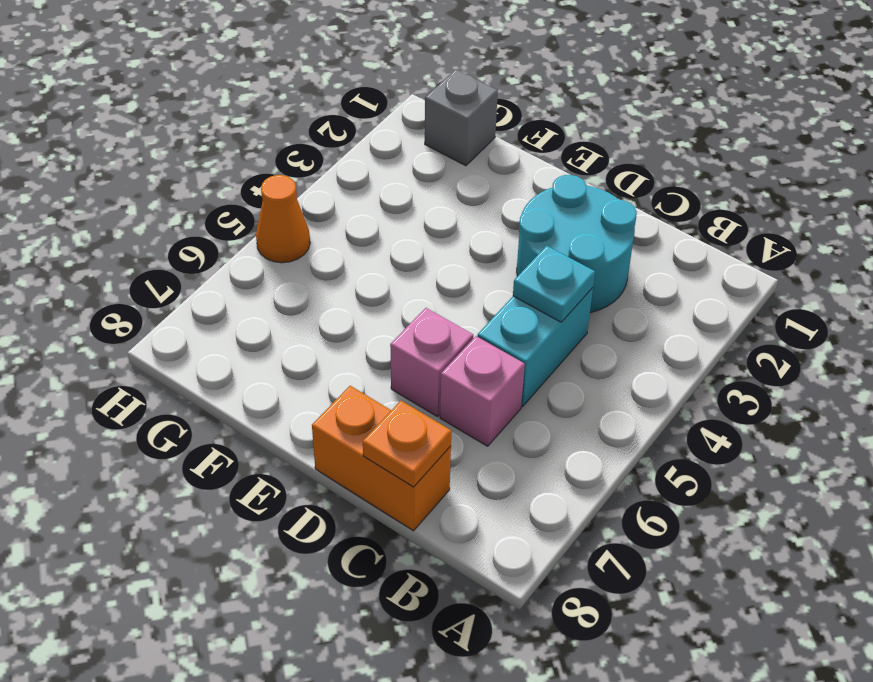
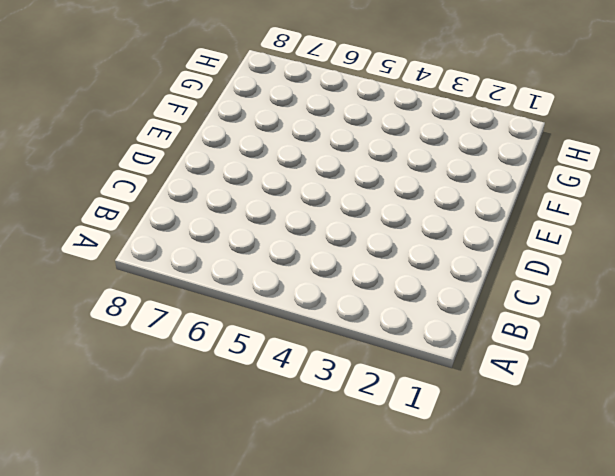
none -> cyan round brick C2:D3 level 1
none -> cyan brick C4:C5 level 1

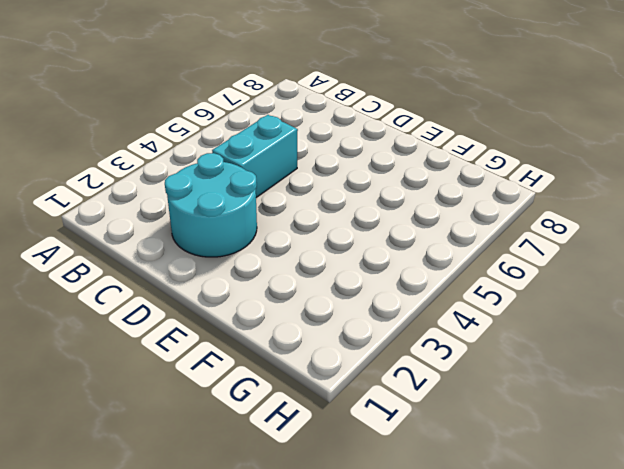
none -> pink brick C6 level 1
none -> orange brick C8:D8 level 1

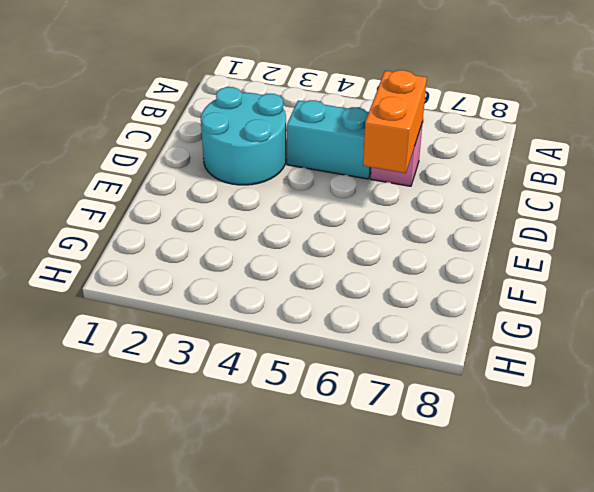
orange brick C6:D6 level 2 -> orange brick C8:D8 level 1
none -> pink brick D6 level 1
none -> grey brick G1 level 1

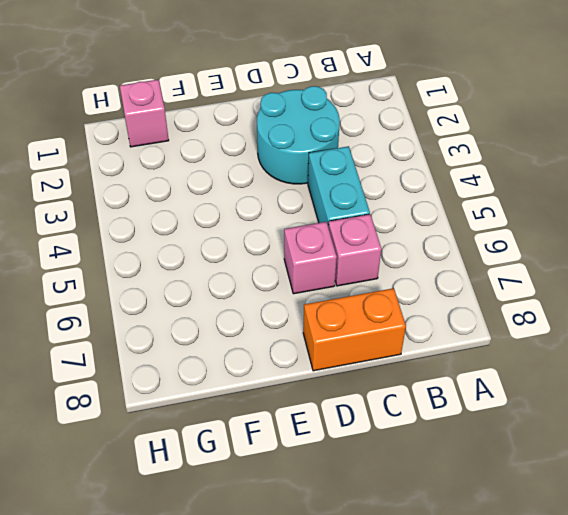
pink brick G1 level 1 -> grey brick G1 level 1
none -> orange cone H5 level 1
none -> cyan plate C4 level 2

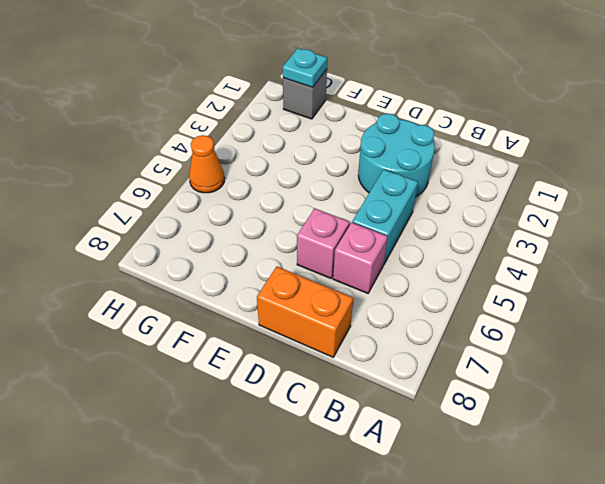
cyan plate G1 level 2 -> cyan plate C4 level 2
none -> orange plate C8 level 2

